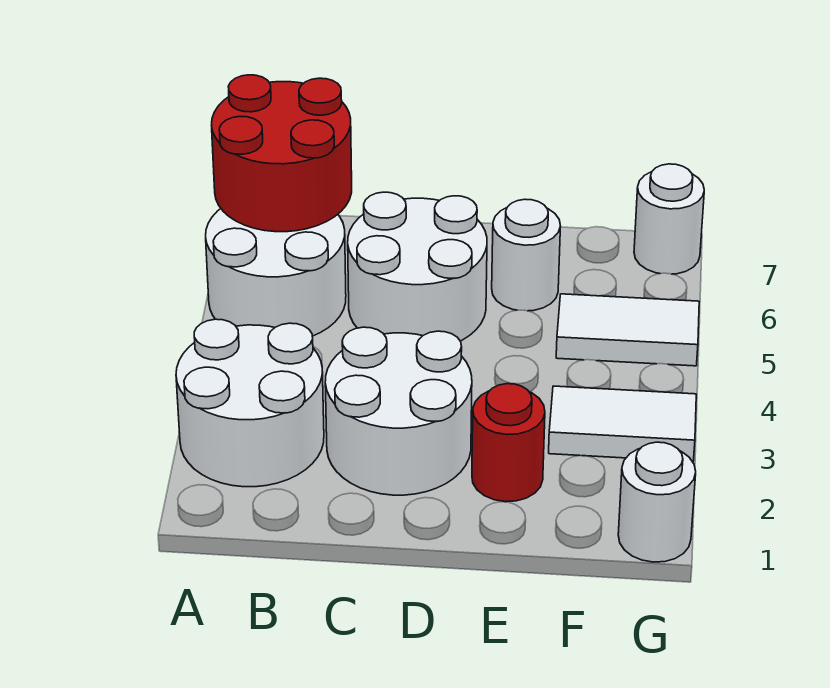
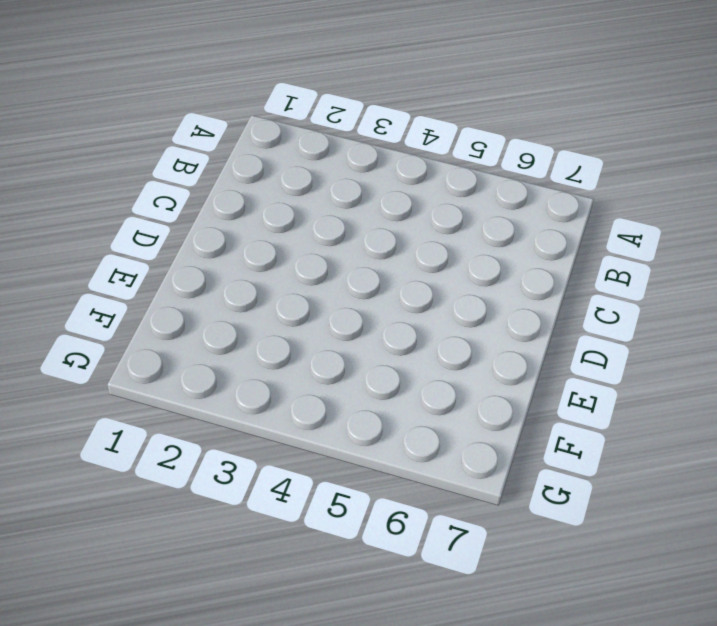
none -> white round brick A2:B3 level 1
none -> white round brick A5:B6 level 1

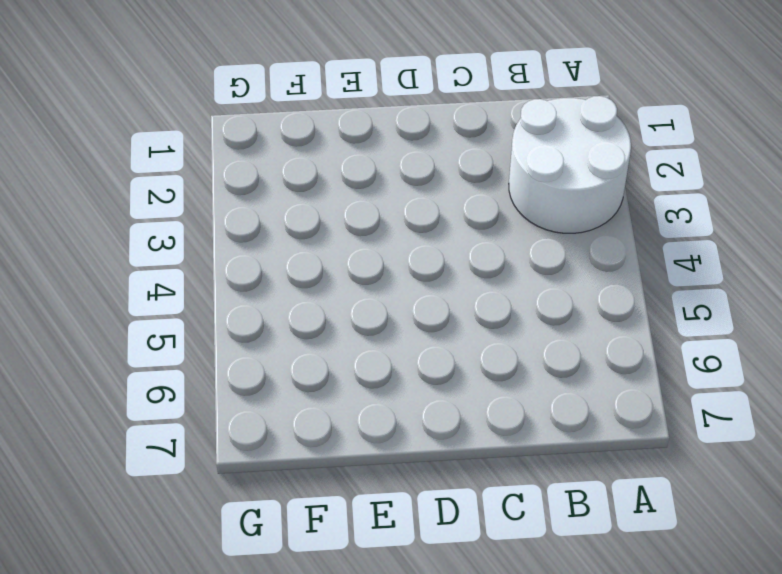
none -> white round brick A5:B6 level 1
none -> white round brick C2:D3 level 1

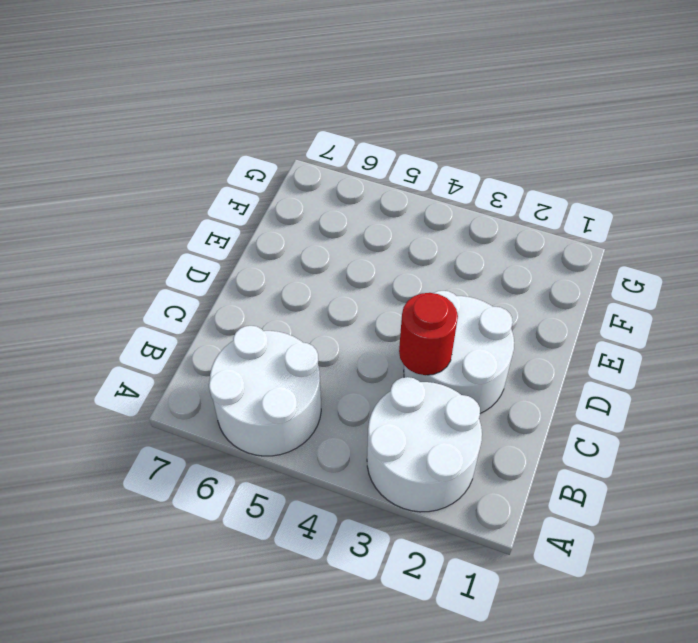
red round brick C3 level 2 -> red round brick E2 level 1
none -> white round brick C5:D6 level 1
none -> white round brick E6 level 1

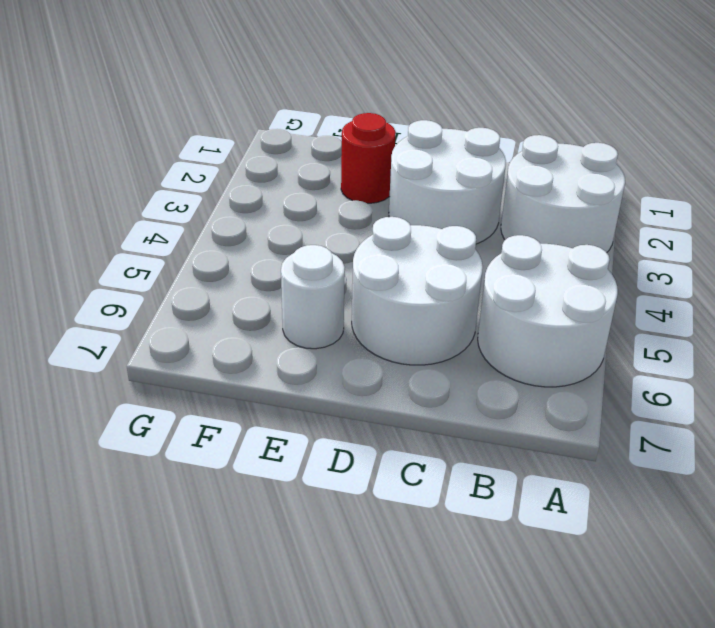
none -> white tile F3:G3 level 1
none -> white tile F5:G5 level 1

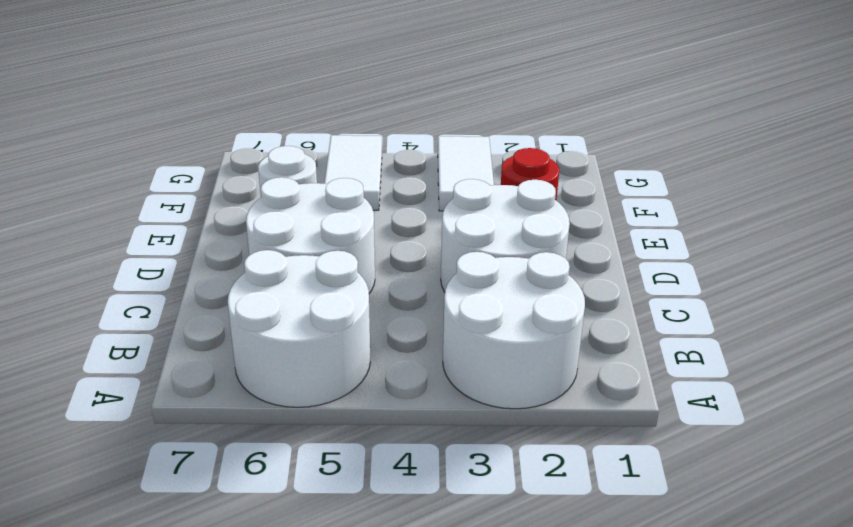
none -> white round brick G1 level 1
none -> white round brick G7 level 1

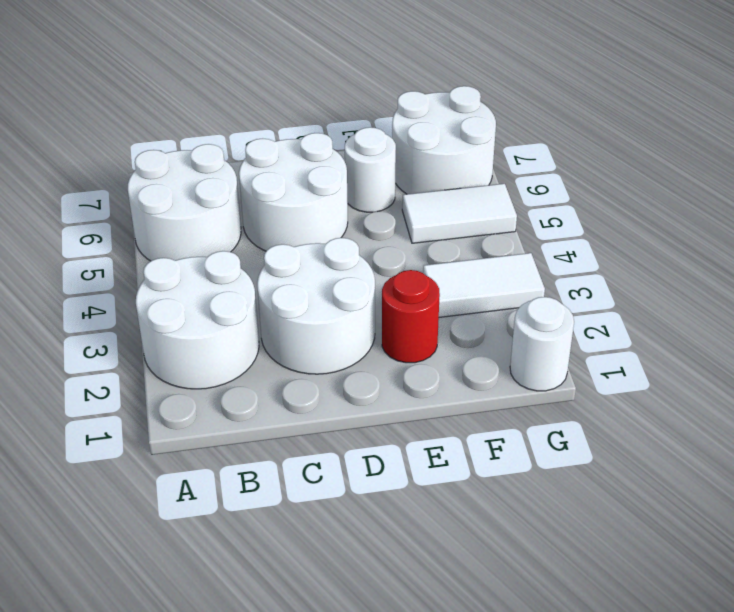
white round brick F6:G7 level 1 -> white round brick G7 level 1
none -> red round brick A6:B7 level 2

